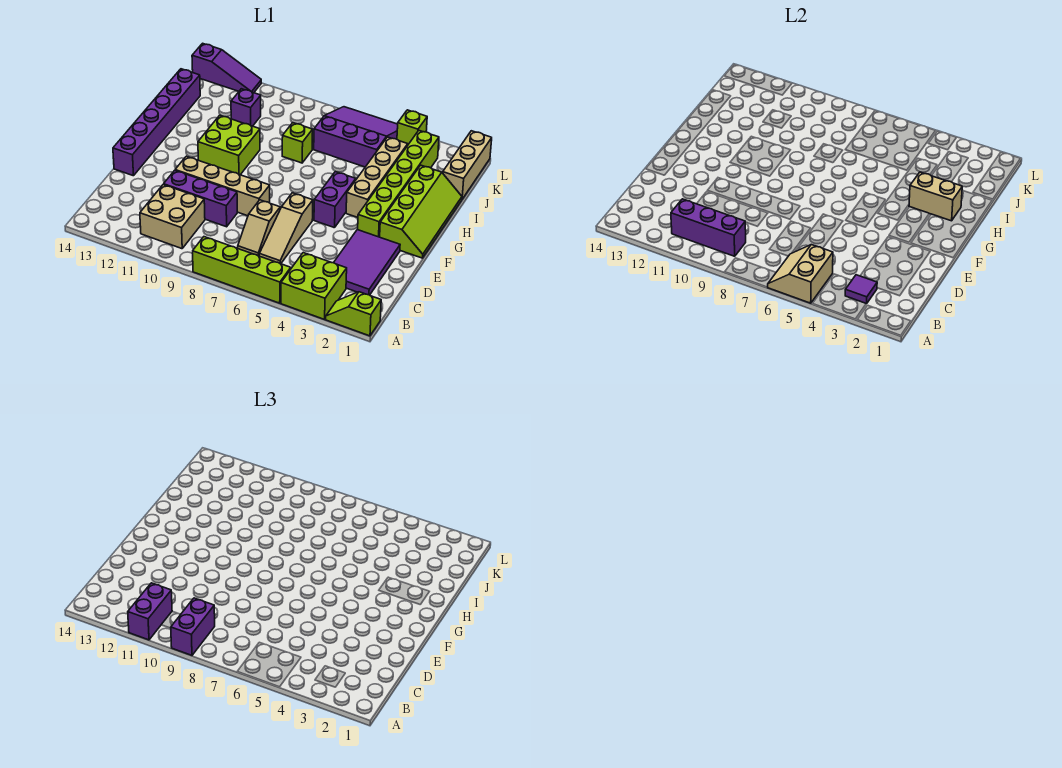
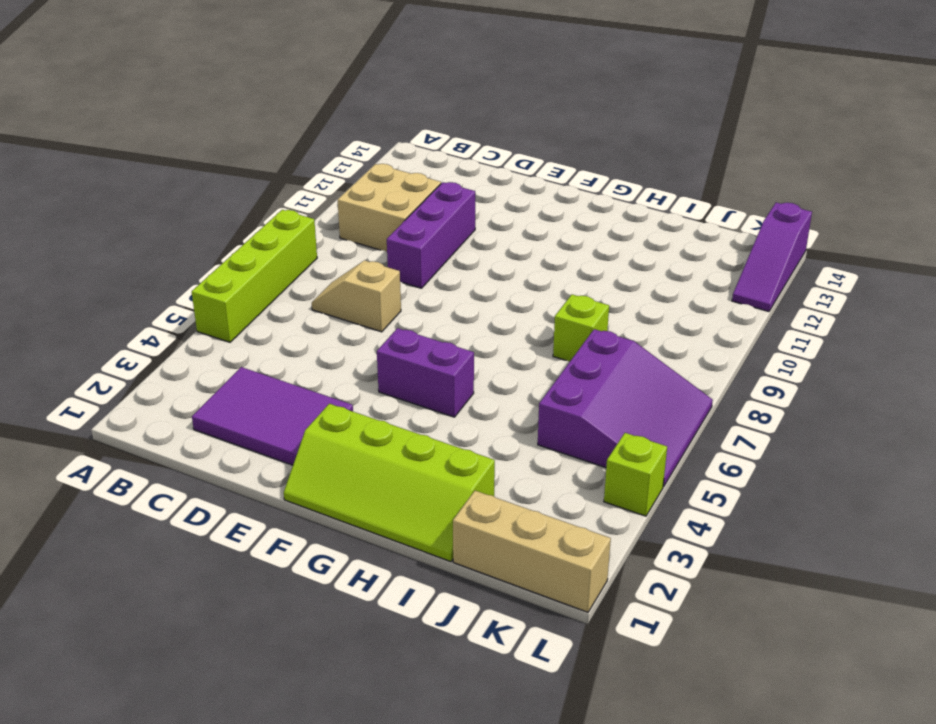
none -> lime slope A1:A2 level 1 top 1
none -> lime brick A3:B4 level 1
none -> tan slope C6:E6 level 1 top E

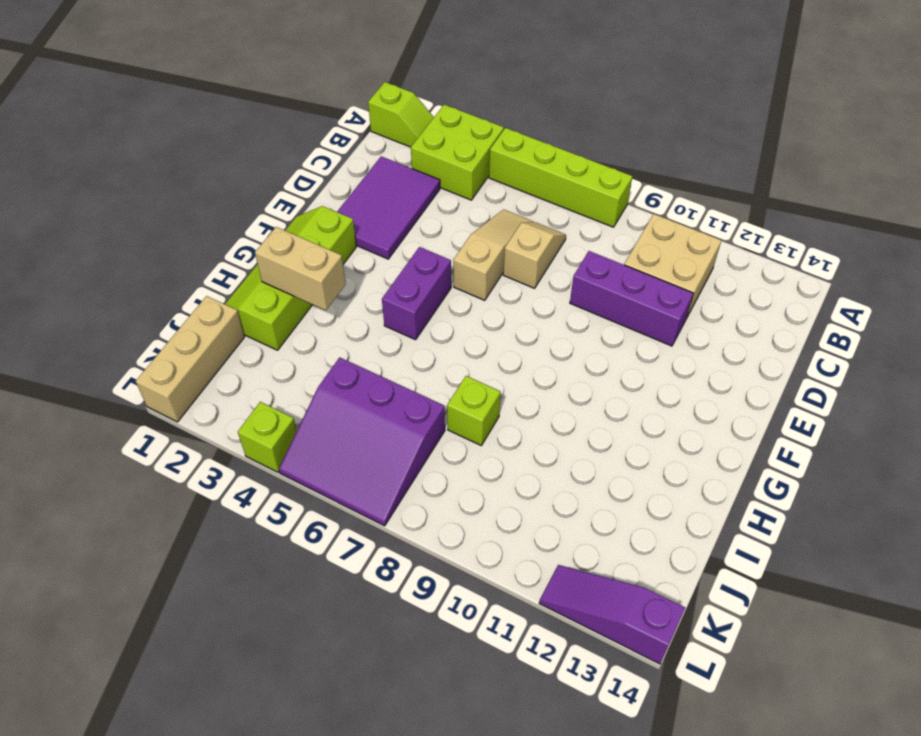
none -> tan brick E8:E11 level 1
none -> purple brick E14:J14 level 1
none -> lime brick F3:K3 level 1

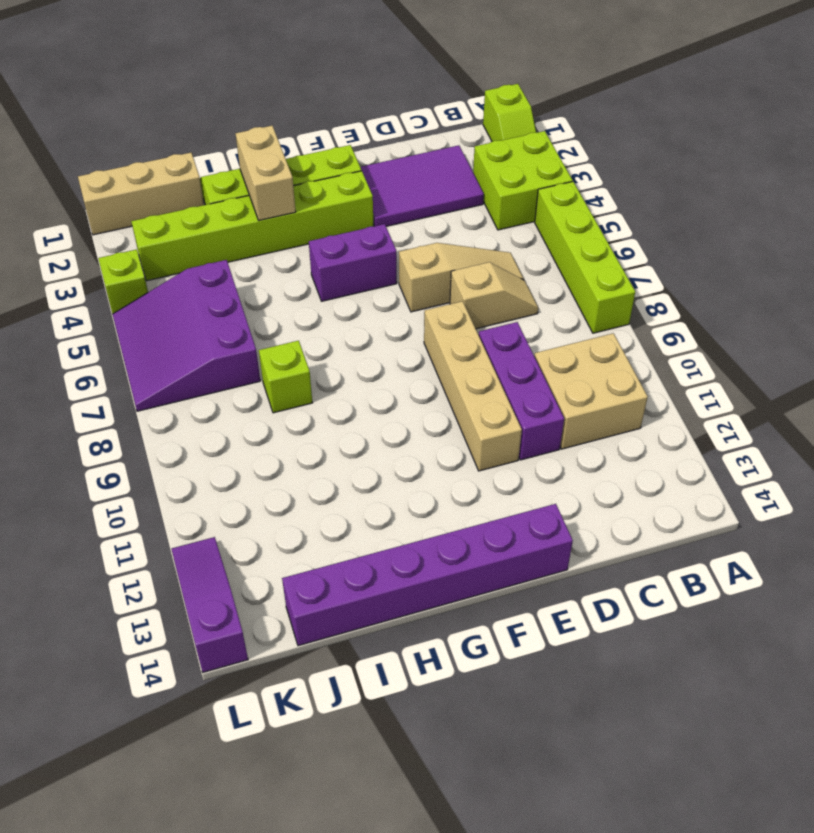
none -> tan brick G4:J4 level 1
none -> lime brick G10:H11 level 1
none -> purple brick J11 level 1

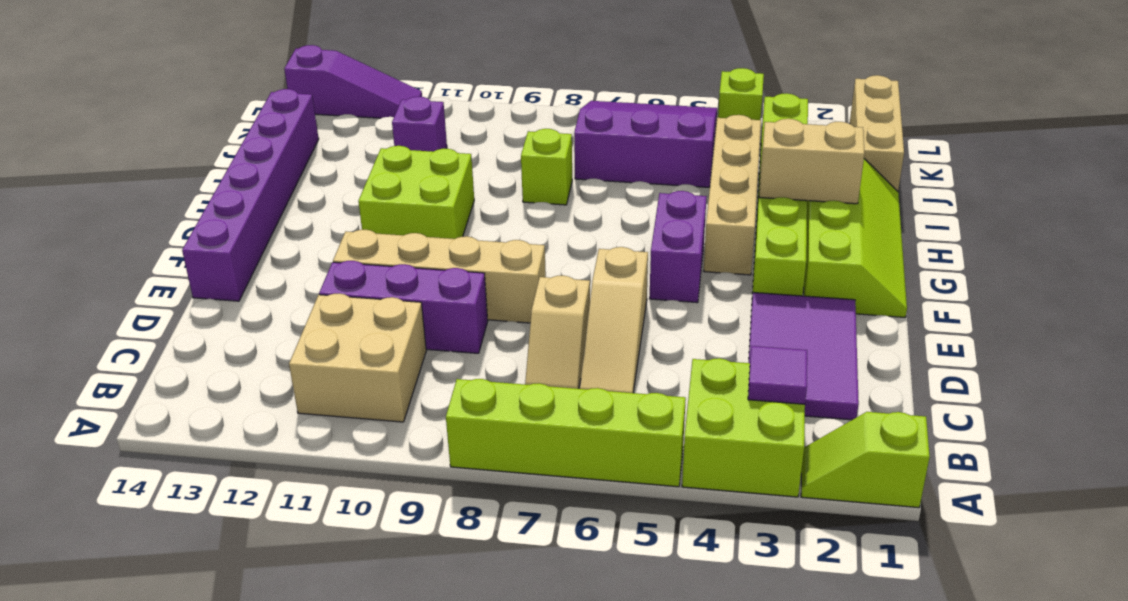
none -> tan slope A5:B6 level 2 top 5
none -> purple brick B9:B11 level 2
none -> purple brick A9:B9 level 3

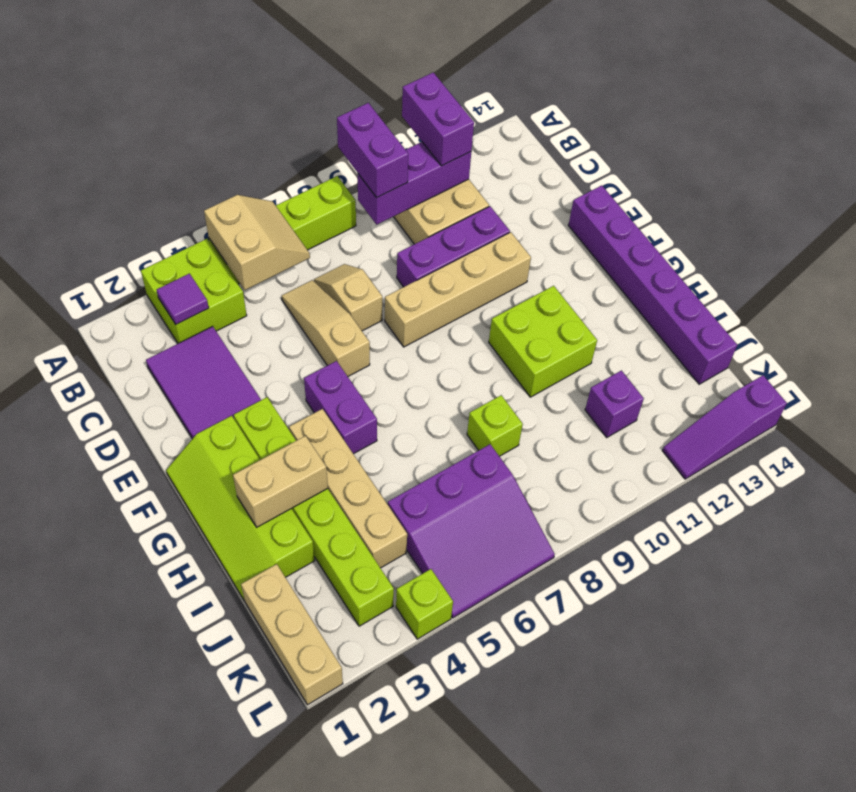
none -> lime slope A1:A2 level 1 top 1

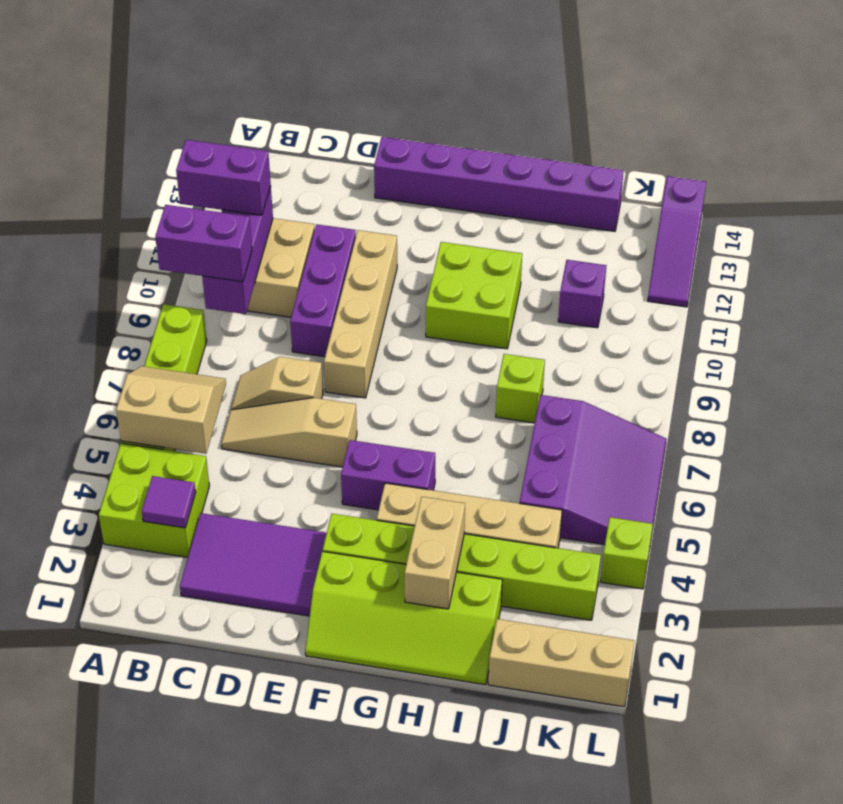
none -> lime slope A1:A2 level 1 top 1

